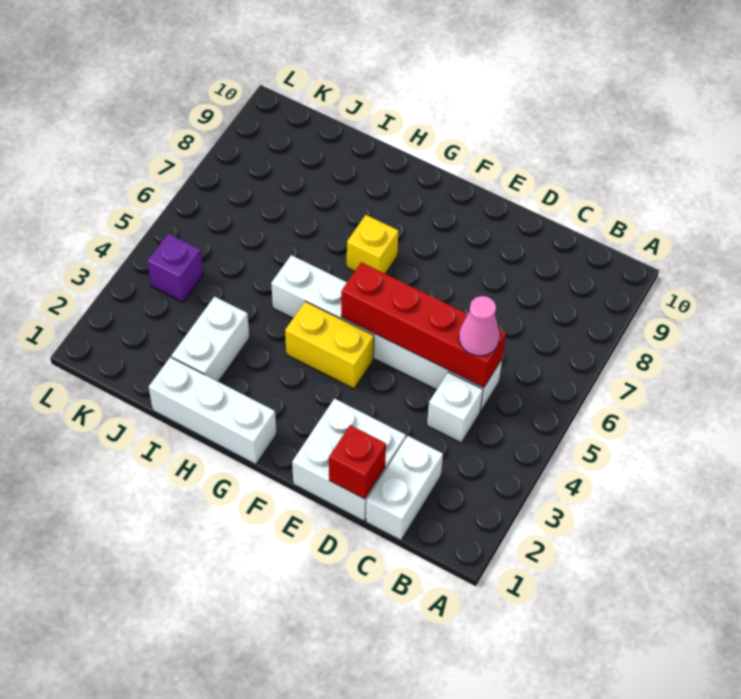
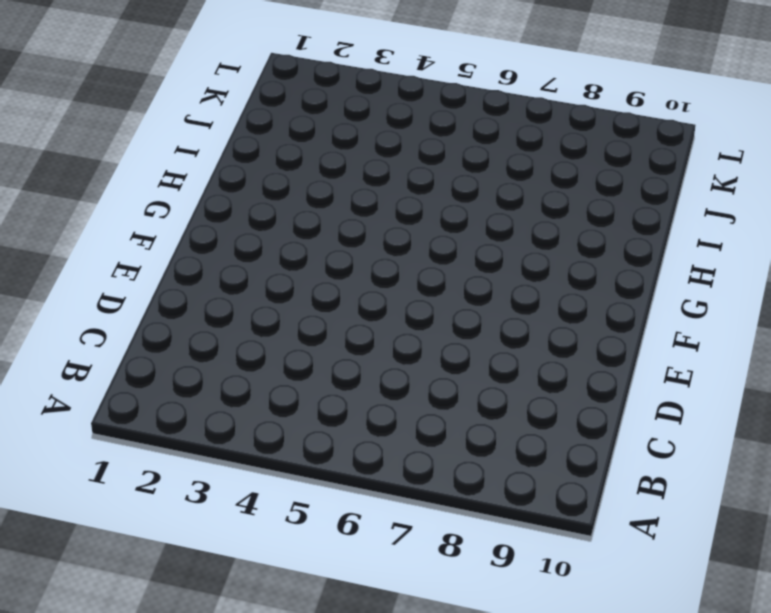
none -> white brick C1:C2 level 1
none -> white brick C4 level 1
none -> white brick C5:H5 level 1

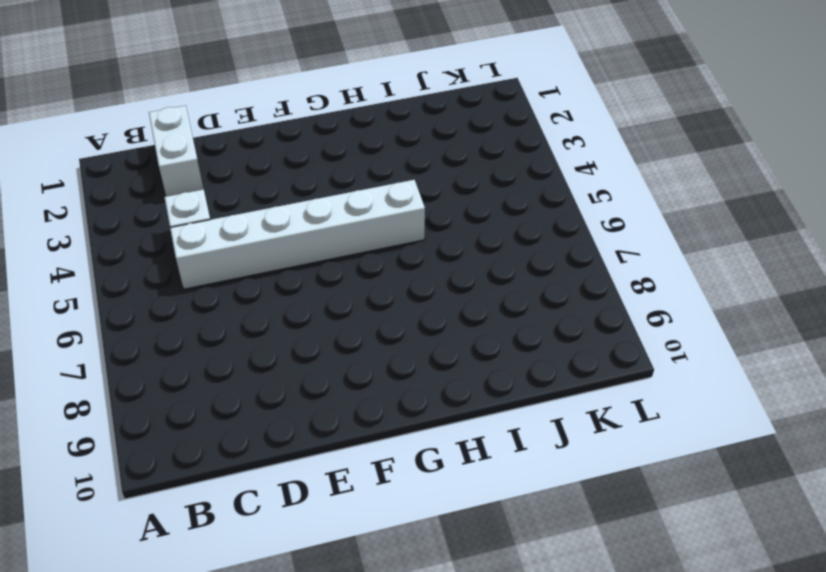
none -> white brick D1:E2 level 1
none -> yellow brick F4:G4 level 1
none -> white brick G1:I1 level 1

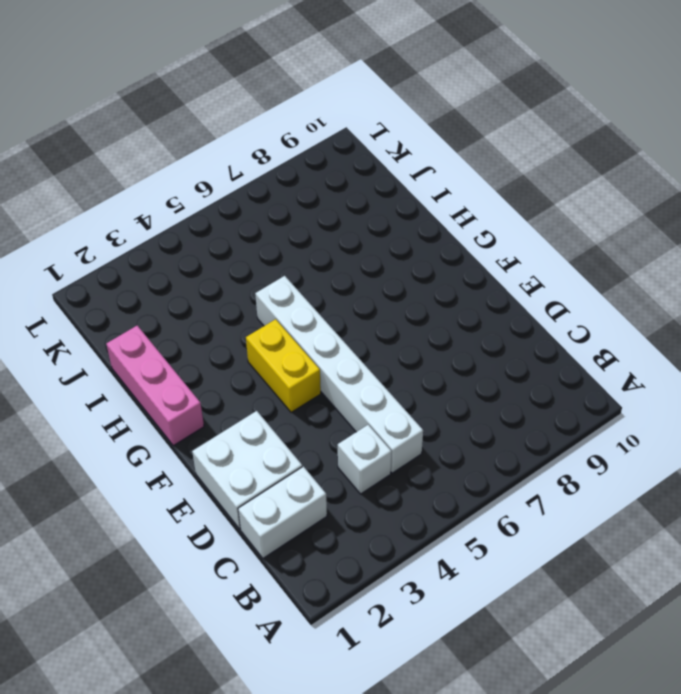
pink brick G1:I1 level 1 -> white brick G1:I1 level 1
none -> yellow brick G7 level 1
none -> white brick I2:I3 level 1
none -> purple brick K4 level 1

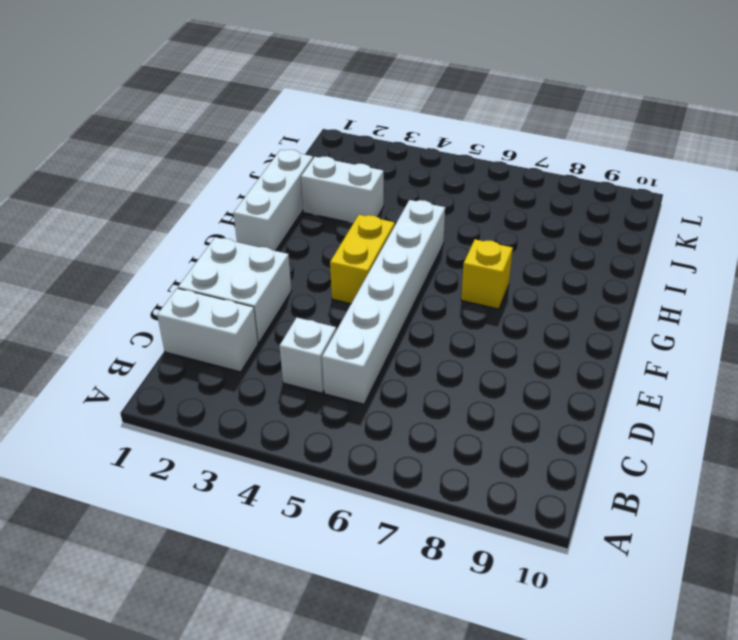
none -> purple brick K4 level 1
none -> red brick C5:F5 level 2
none -> red brick D1 level 2

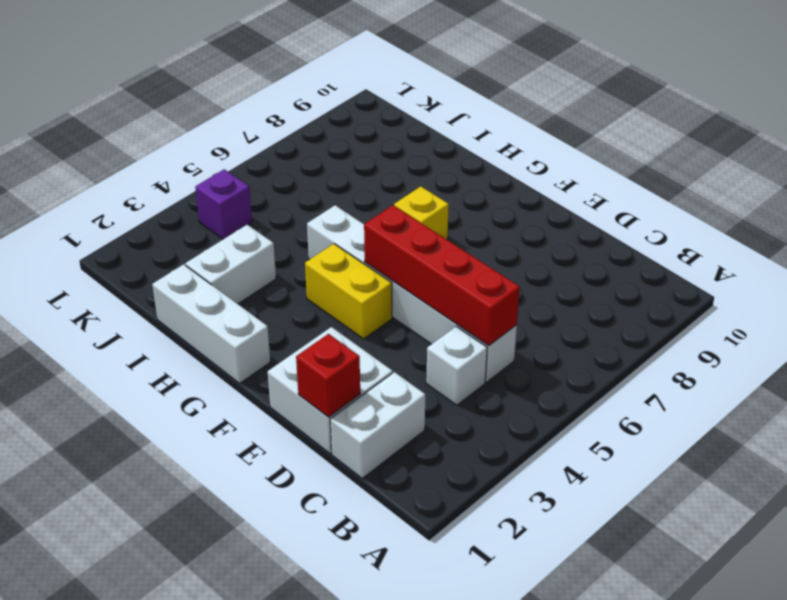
none -> pink cone C5 level 3

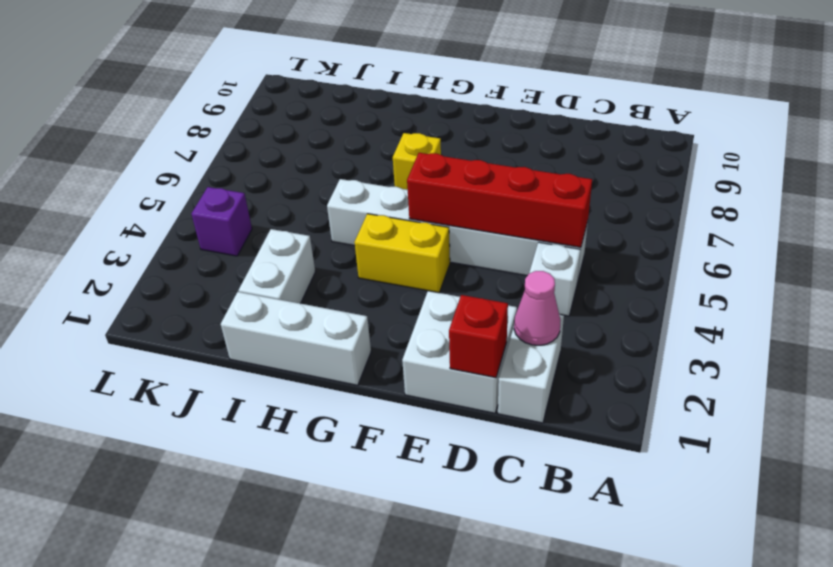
pink cone C2 level 2 -> pink cone C5 level 3

